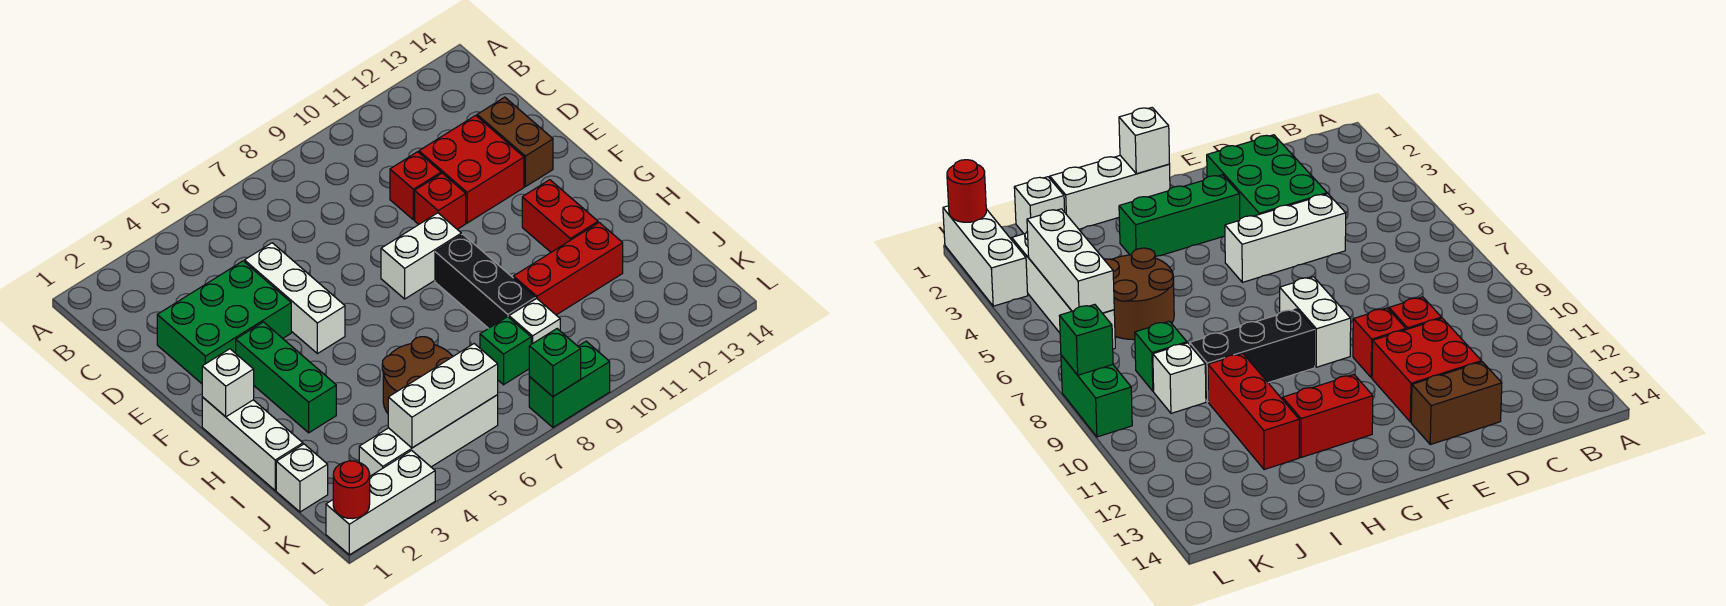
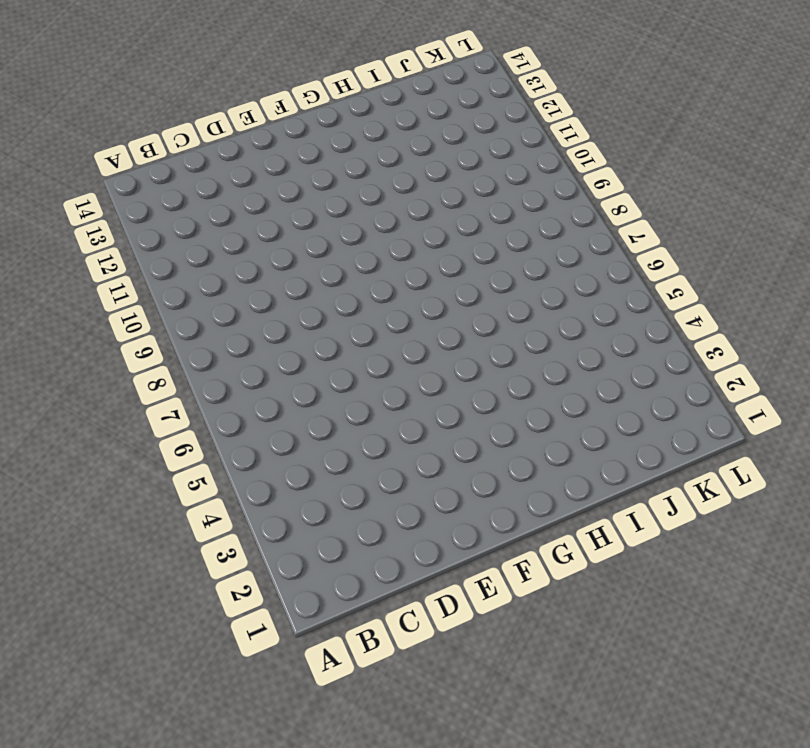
none -> green brick D2:E4 level 1
none -> white brick D5:F5 level 1
none -> red brick D10 level 1

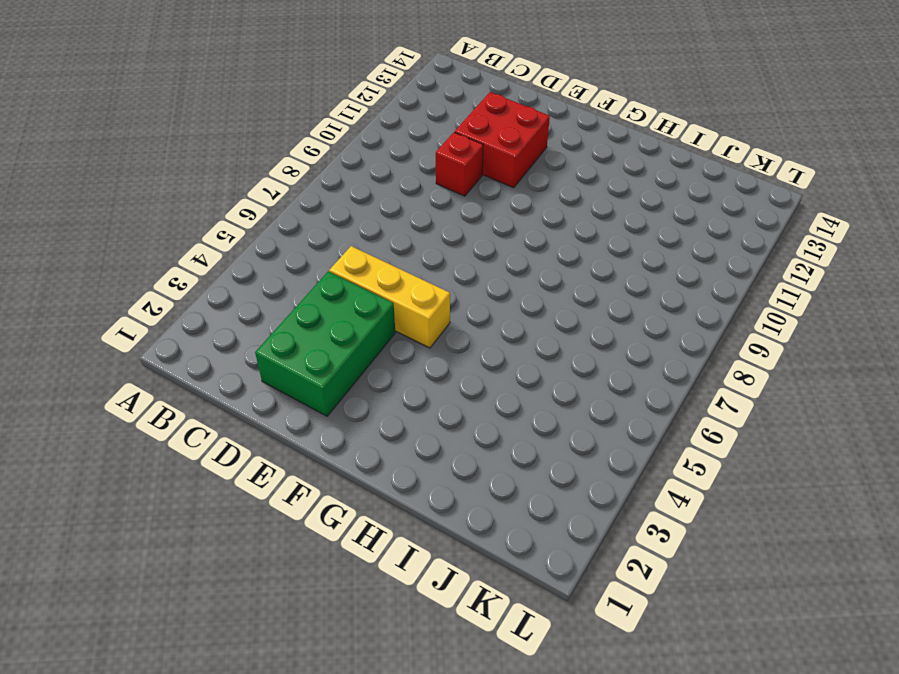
yellow brick D5:F5 level 1 -> white brick D5:F5 level 1
none -> brown brick D13:E13 level 1
none -> red brick E10 level 1
none -> green brick F3:H3 level 1

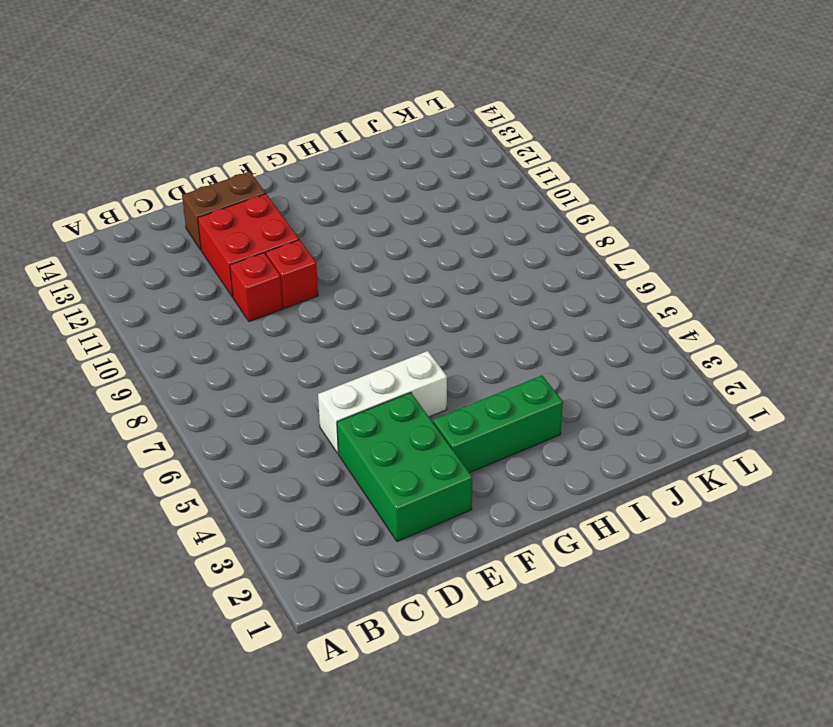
none -> white brick F8:F9 level 1
none -> white brick G1:I1 level 1
none -> black brick G9:I9 level 1

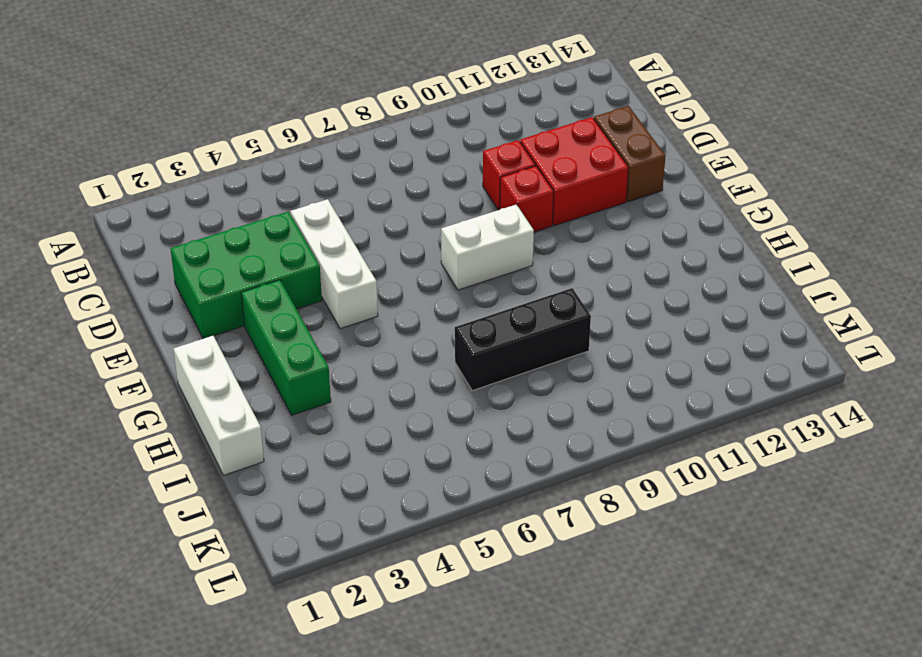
black brick I7:I9 level 1 -> black brick G9:I9 level 1
none -> red brick G12:H12 level 1
none -> brown round brick I5:J6 level 1
none -> red brick I10:I12 level 1

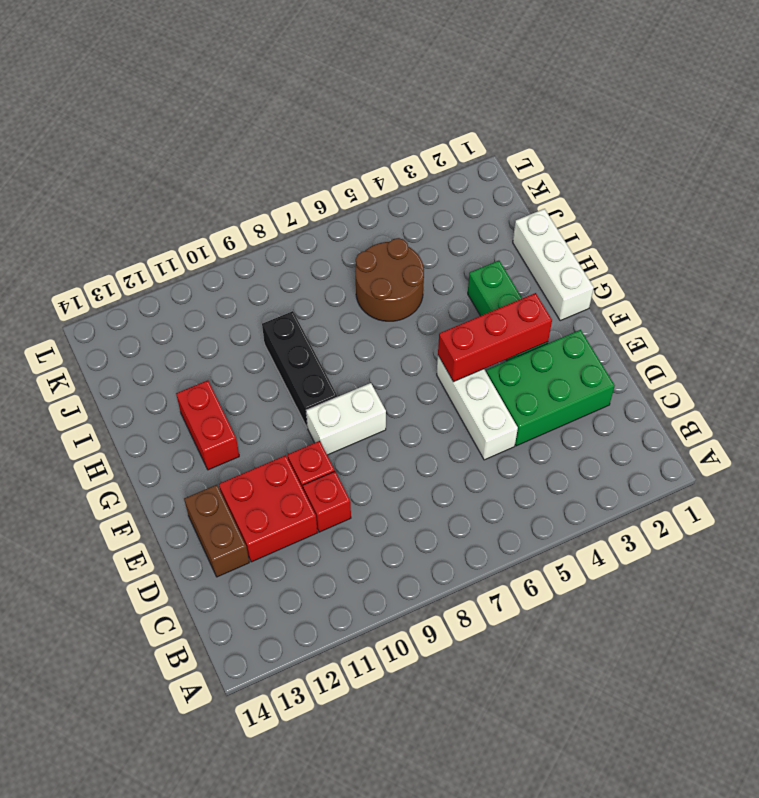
red brick F3:F5 level 2 -> red brick I10:I12 level 1
none -> white brick J1 level 1
none -> green brick J8 level 1
none -> white brick J9 level 1

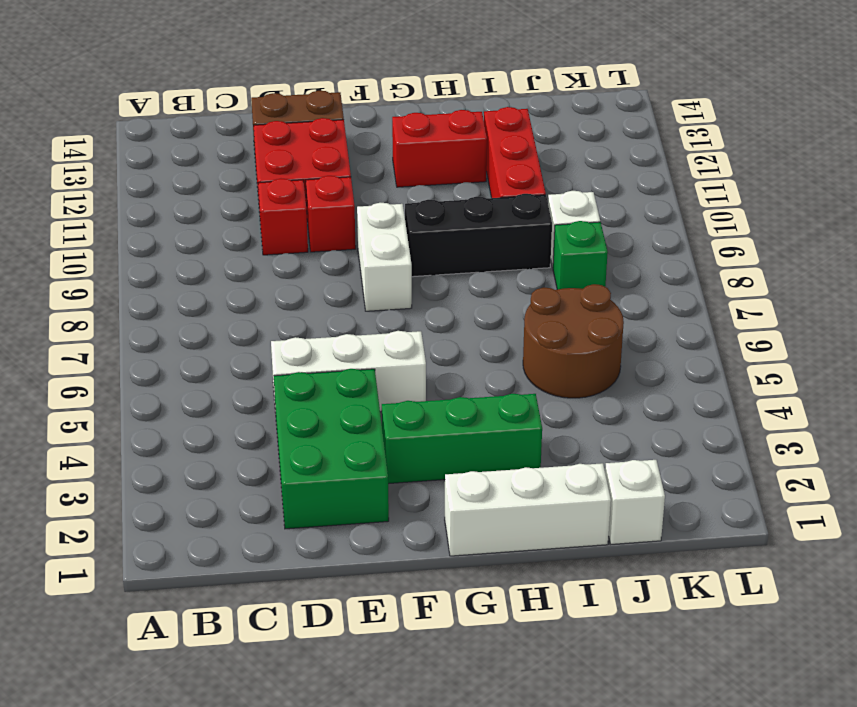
none -> white brick K3:K6 level 1
none -> white brick L1:L3 level 1
none -> green brick L8:L9 level 1

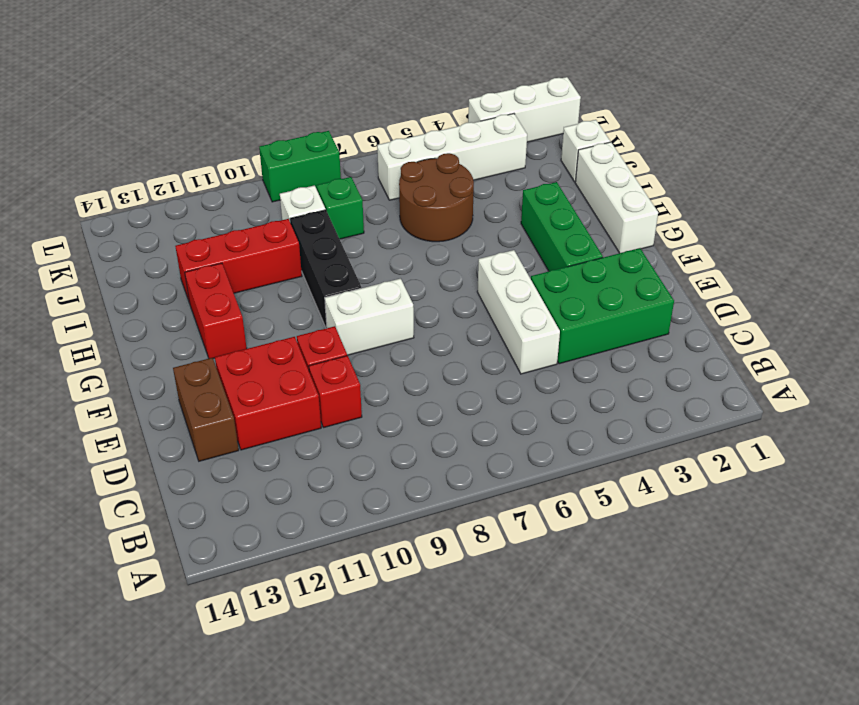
none -> white brick G1 level 2
none -> white brick K4:K6 level 2
none -> red round brick L1 level 2

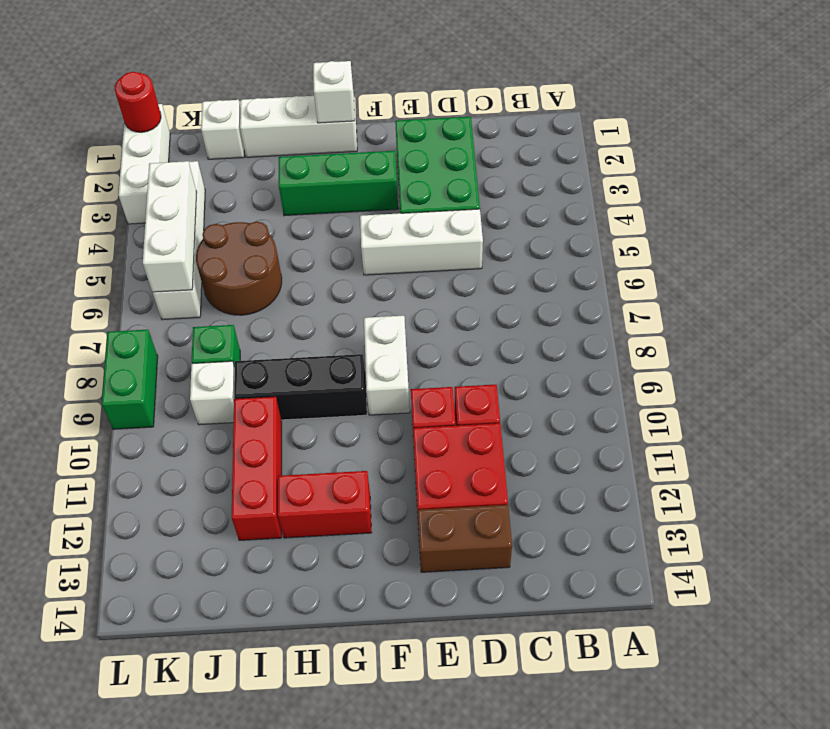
none -> green brick L8 level 2

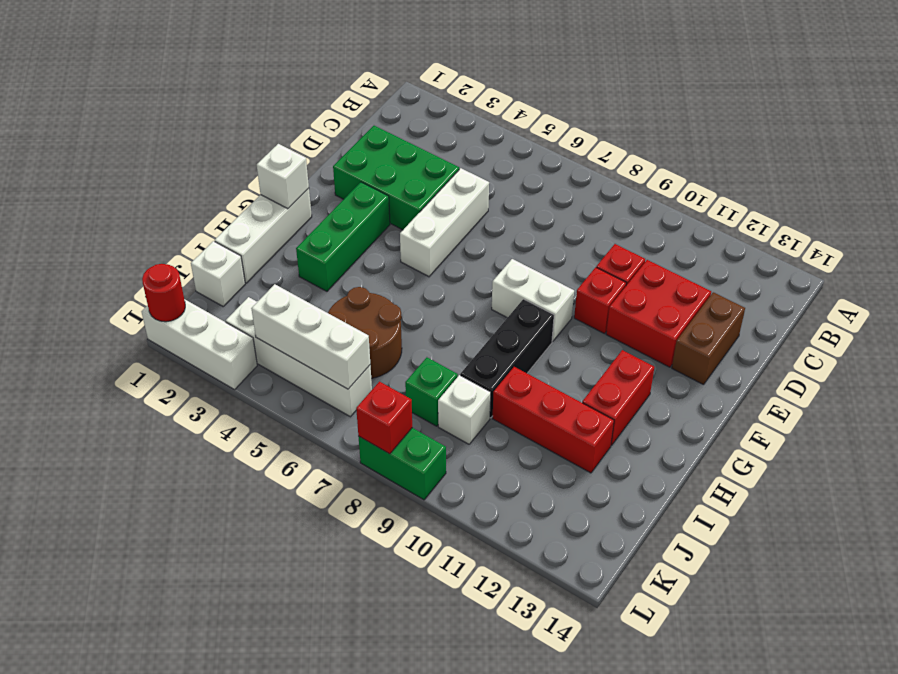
red brick L8 level 2 -> green brick L8 level 2

